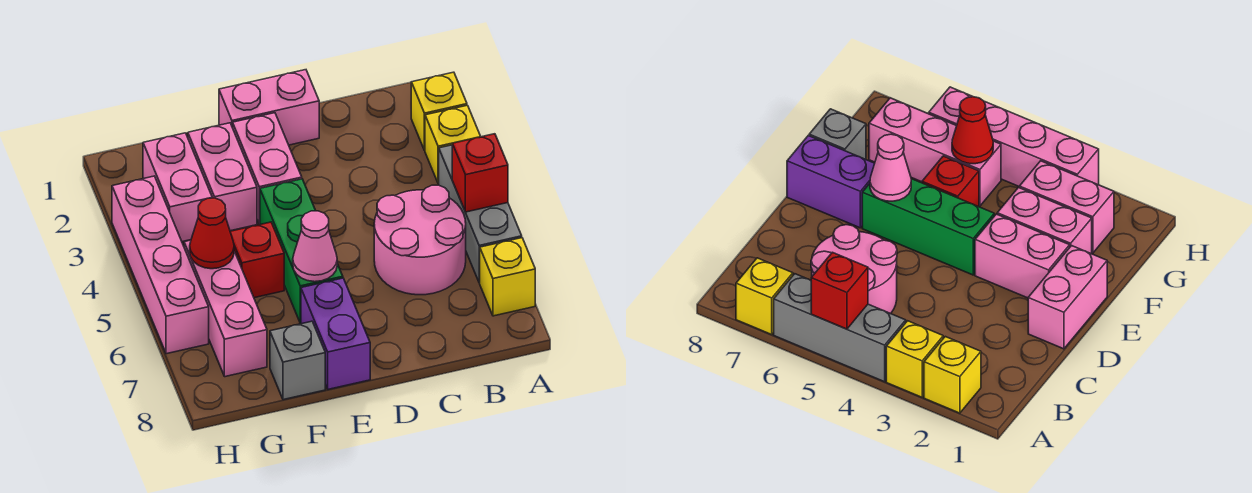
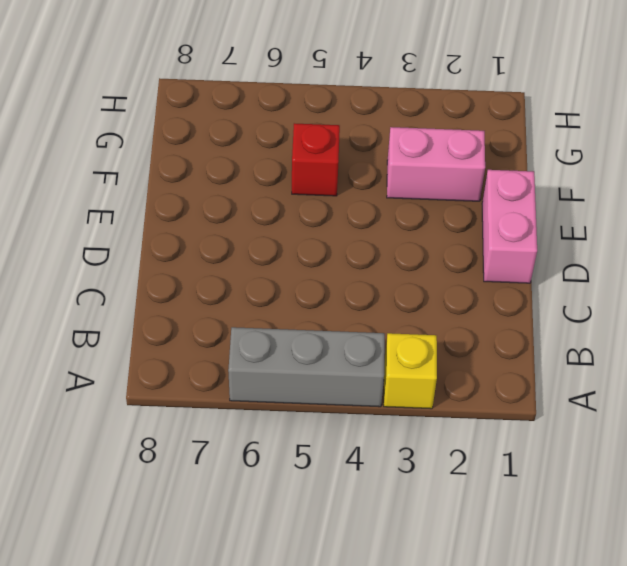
none -> yellow brick A2 level 1
none -> yellow brick A7 level 1
none -> pink round brick B5:C6 level 1

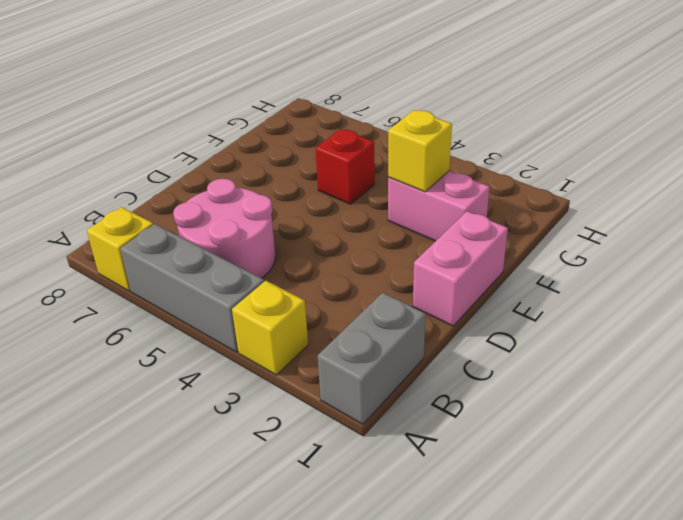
grey brick A1:B1 level 1 -> none
yellow brick F3 level 2 -> yellow brick A2 level 1
none -> pink brick E2:E3 level 1
none -> green brick E4:E6 level 1
none -> purple brick E7:E8 level 1

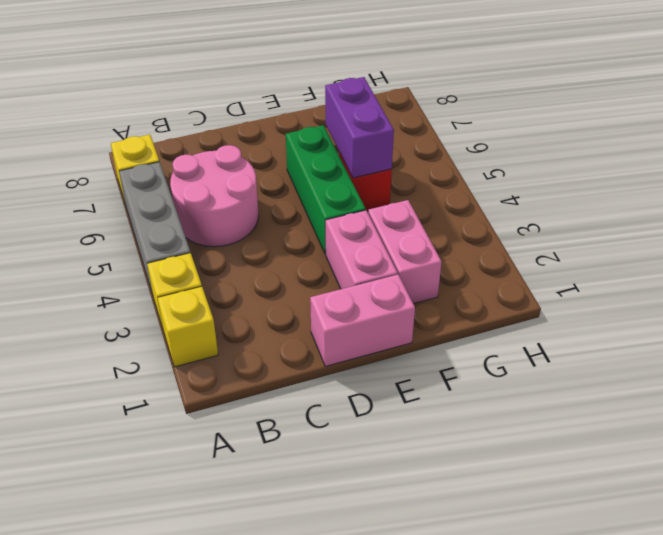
purple brick F5:F6 level 2 -> purple brick E7:E8 level 1
none -> grey brick F8 level 1
none -> pink brick G2:G3 level 1
none -> pink brick G5:G7 level 1

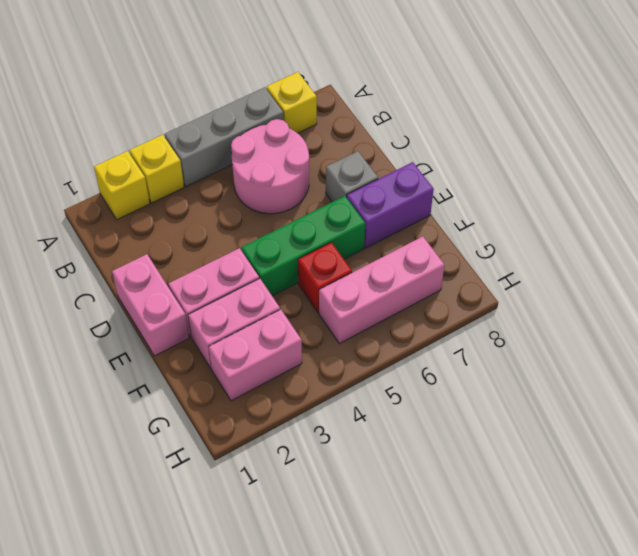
grey brick D7 level 1 -> grey brick F8 level 1
none -> pink brick H3:H6 level 1
none -> red brick A5 level 2
none -> pink cone E6 level 2

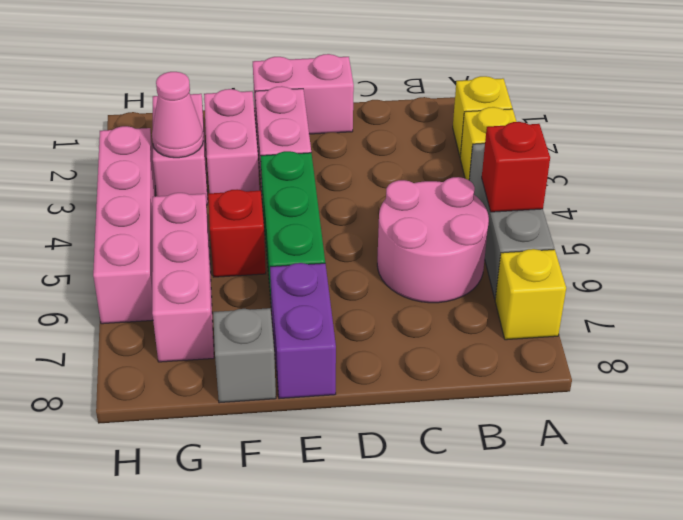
pink cone G3 level 2 -> pink cone E6 level 2
none -> red cone G5 level 2

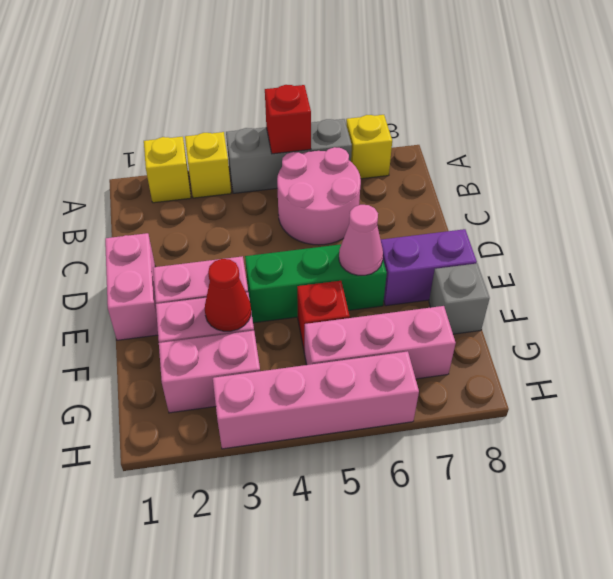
red cone F3 level 2 -> red cone G5 level 2

